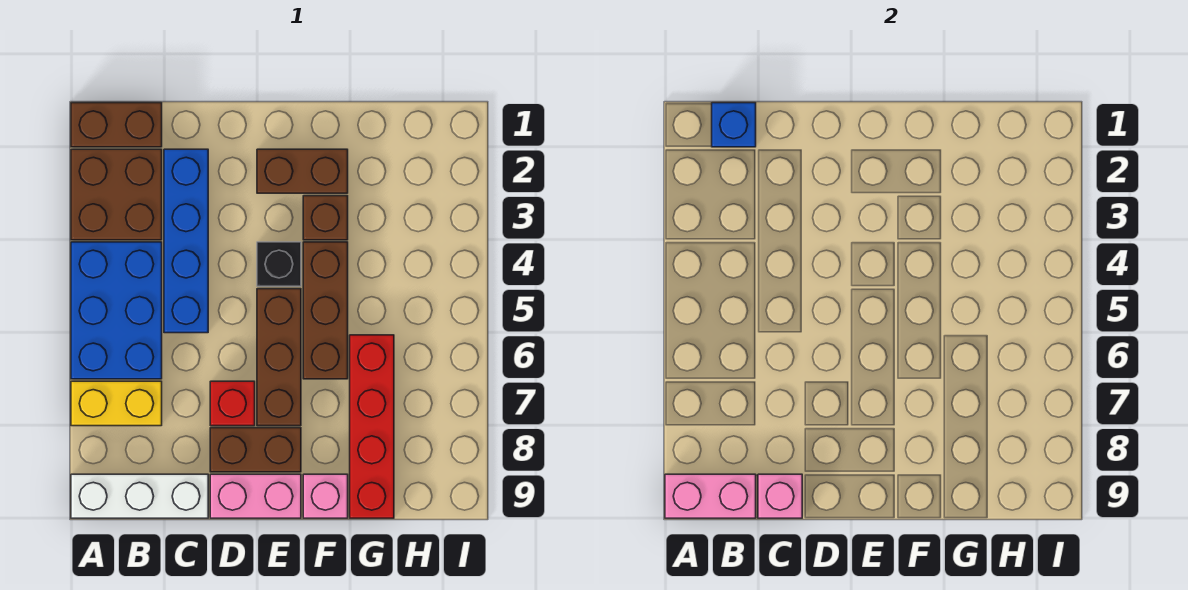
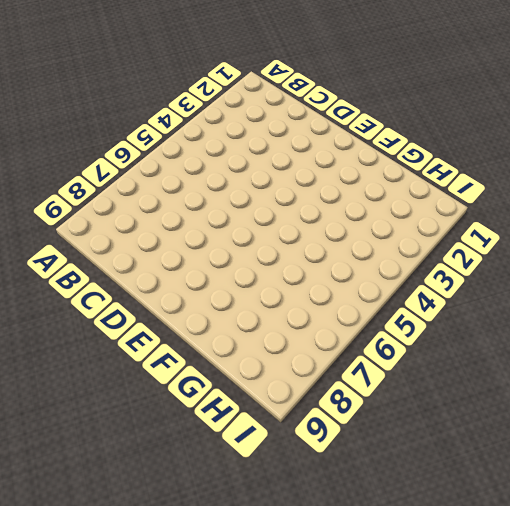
none -> brown brick A1:B1 level 1
none -> brown brick A2:B3 level 1
none -> blue brick A4:B6 level 1

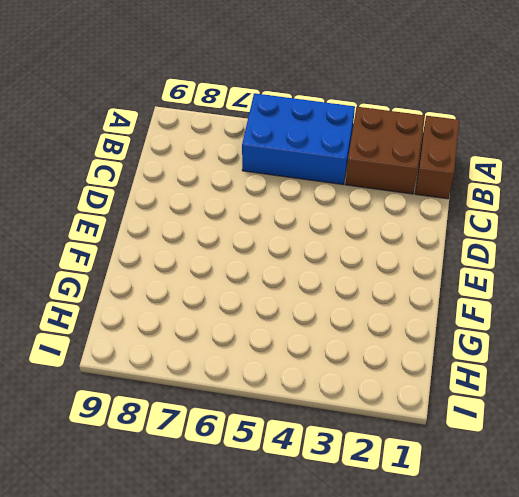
none -> yellow brick A7:B7 level 1
none -> white brick A9:C9 level 1
none -> blue brick C2:C5 level 1

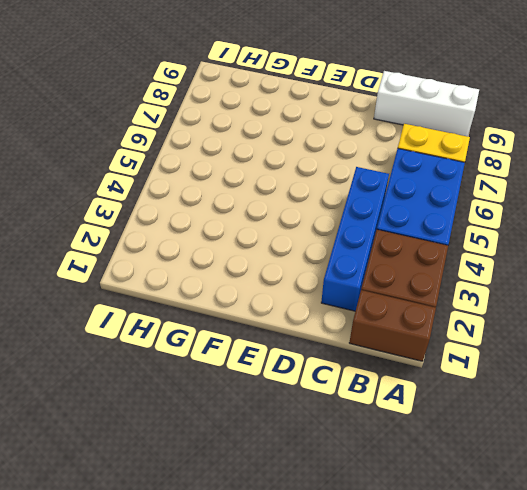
none -> red brick D7 level 1
none -> brown brick D8:E8 level 1
none -> pink brick D9:E9 level 1

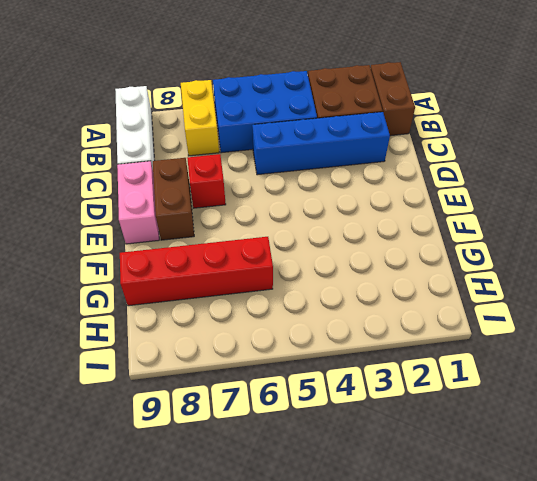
none -> brown brick E2:F2 level 1
none -> black brick E4 level 1
none -> brown brick E5:E7 level 1

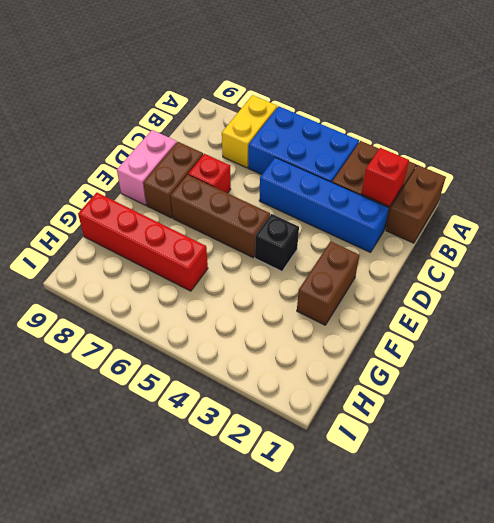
red brick B2 level 2 -> none
none -> white brick A9:C9 level 1
none -> brown brick F3 level 1
none -> brown brick F4:F6 level 1

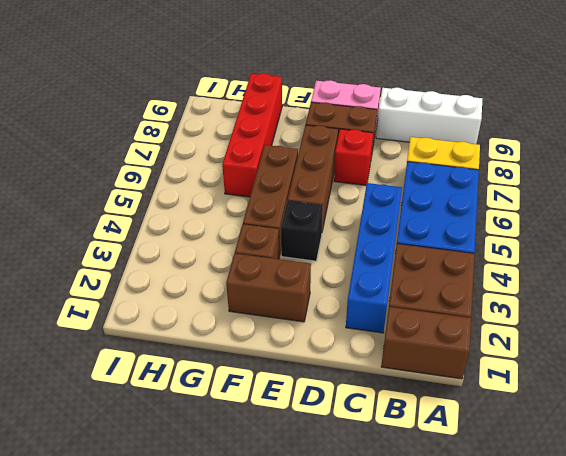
none -> pink brick F9 level 1
none -> pink brick A9:B9 level 2
none -> blue brick B1 level 2

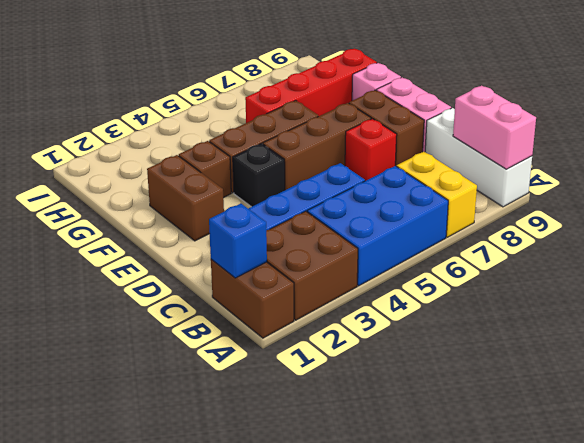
none -> pink brick C9 level 2

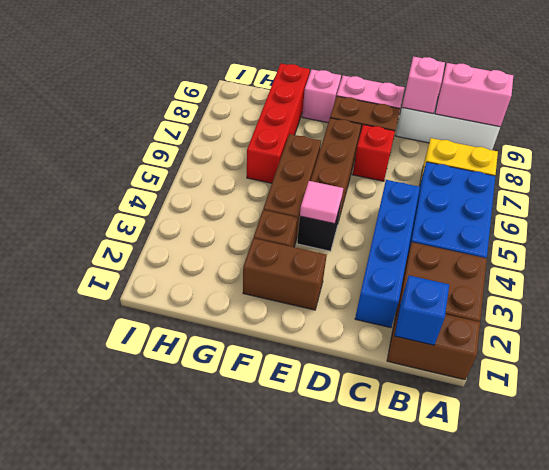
pink tile E4 level 2 -> none

